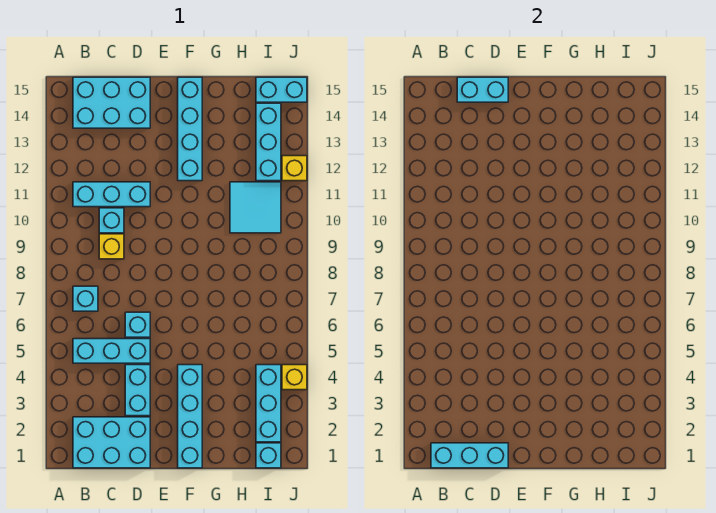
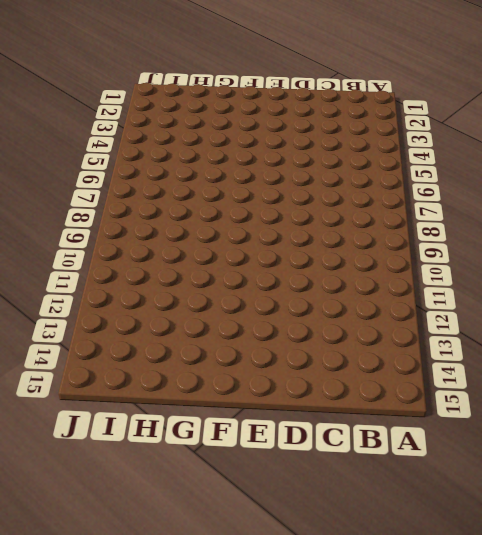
none -> cyan brick B1:D2 level 1
none -> cyan brick B5:D5 level 1
none -> cyan brick B7 level 1

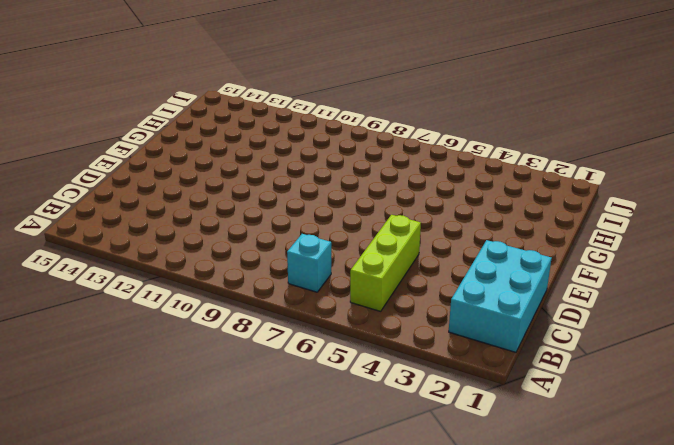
lime brick B5:D5 level 1 -> cyan brick B5:D5 level 1
none -> cyan brick B11:D11 level 1
none -> cyan brick B14:D15 level 1
none -> yellow brick C9 level 1

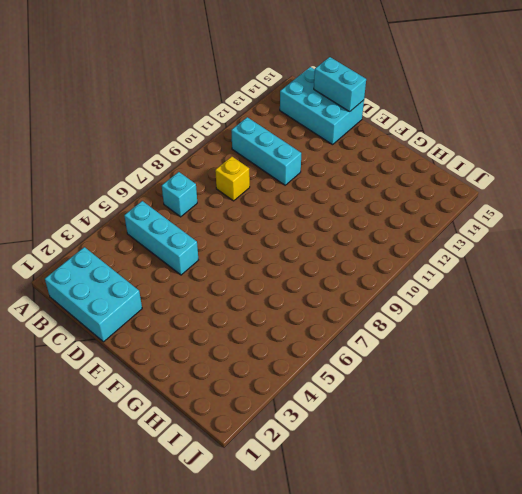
none -> cyan brick C10 level 1
none -> cyan brick D3:D4 level 1
none -> cyan brick D6 level 1

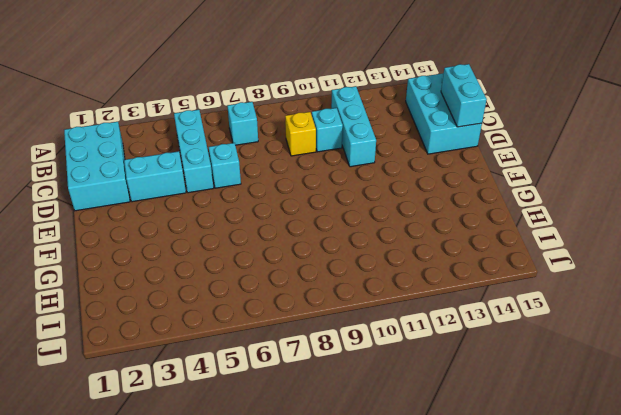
none -> cyan brick F1:F4 level 1
none -> cyan brick F12:F15 level 1
none -> cyan tile H10:I11 level 1

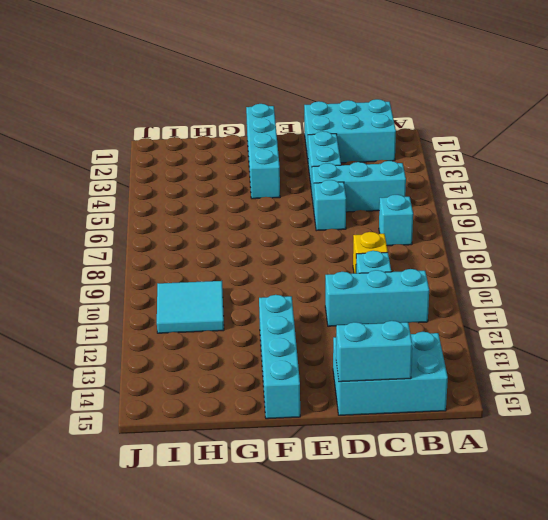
none -> cyan brick I1 level 1
none -> cyan brick I2:I4 level 1
none -> cyan brick I12:I14 level 1

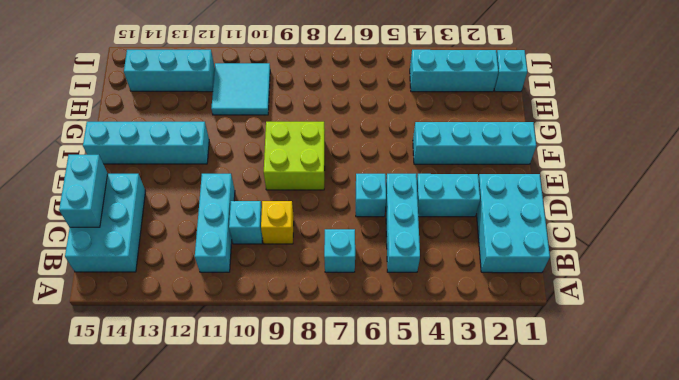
lime brick E8:F9 level 1 -> none
none -> cyan brick I15:J15 level 1
none -> yellow brick J4 level 1
none -> yellow brick J12 level 1

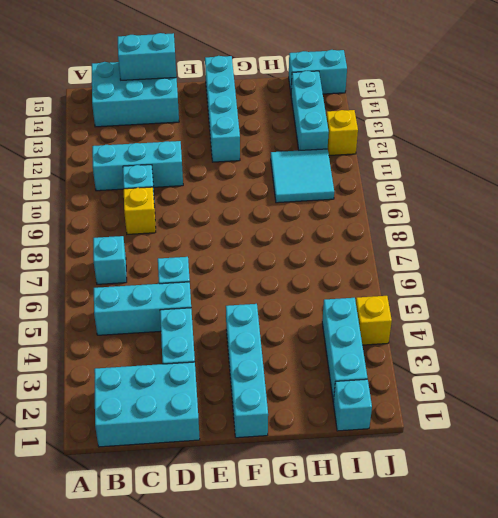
none -> cyan brick B1:D1 level 2

